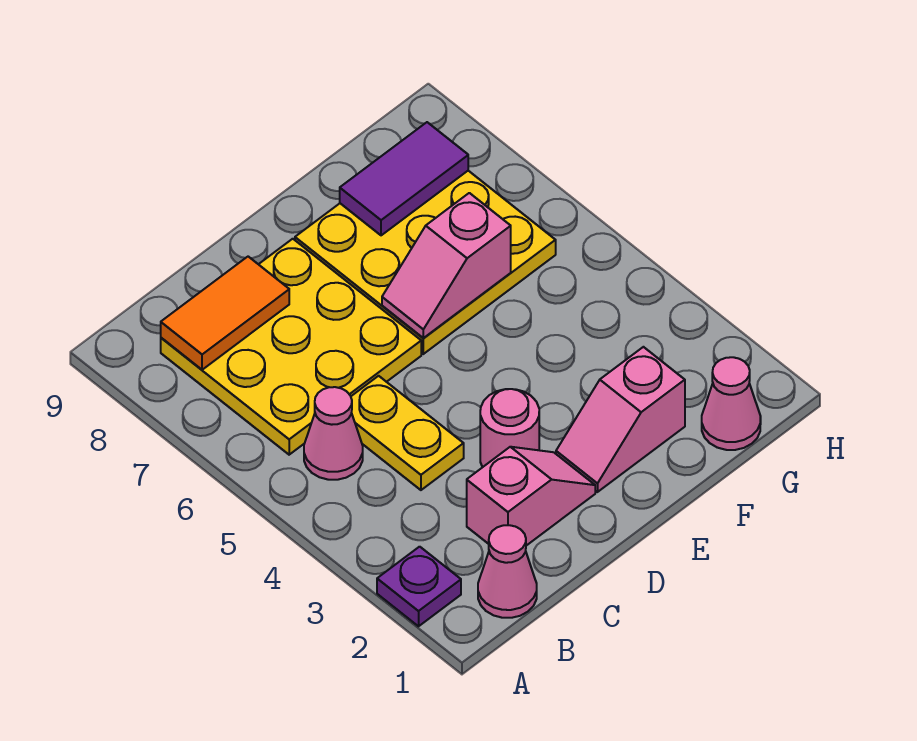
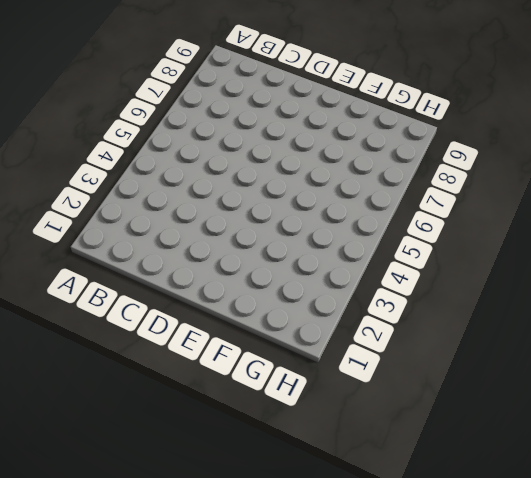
none -> purple plate A2 level 1
none -> pink cone B1 level 1
none -> pink cone B5 level 1

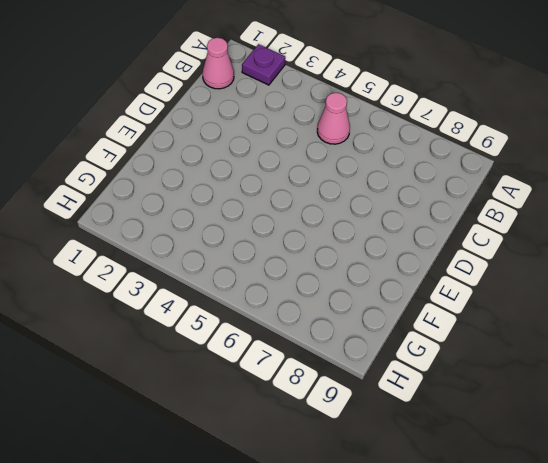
none -> yellow plate B6:D8 level 1
none -> pink slope C2:D2 level 1 top C
none -> yellow plate C4:C5 level 1

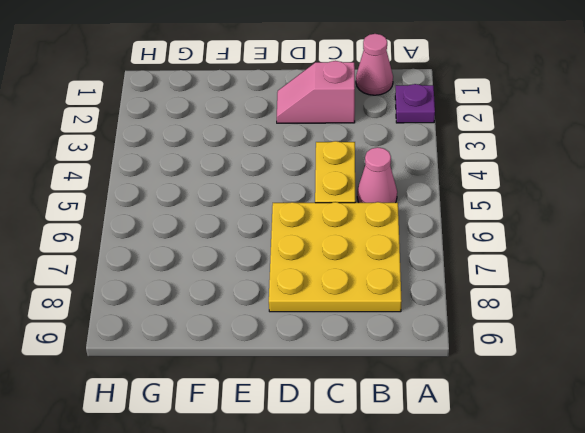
none -> pink round brick D3 level 1
none -> pink slope E2:F2 level 1 top F
none -> yellow plate E6:G8 level 1

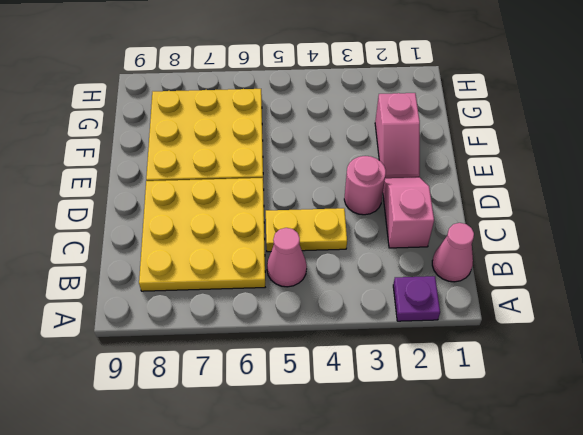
none -> pink cone G1 level 1
none -> orange tile B8:C8 level 2
none -> pink slope E6:F6 level 2 top F

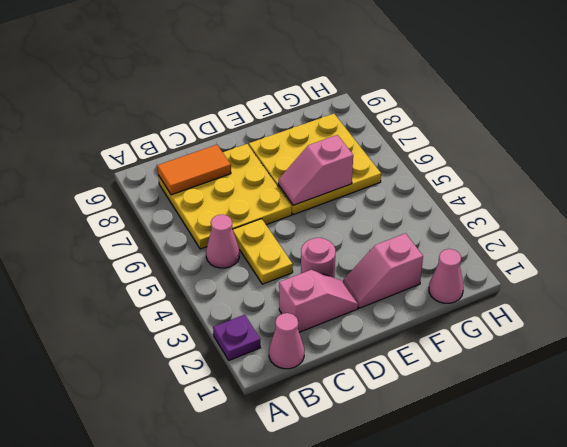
none -> purple tile F8:G8 level 2

